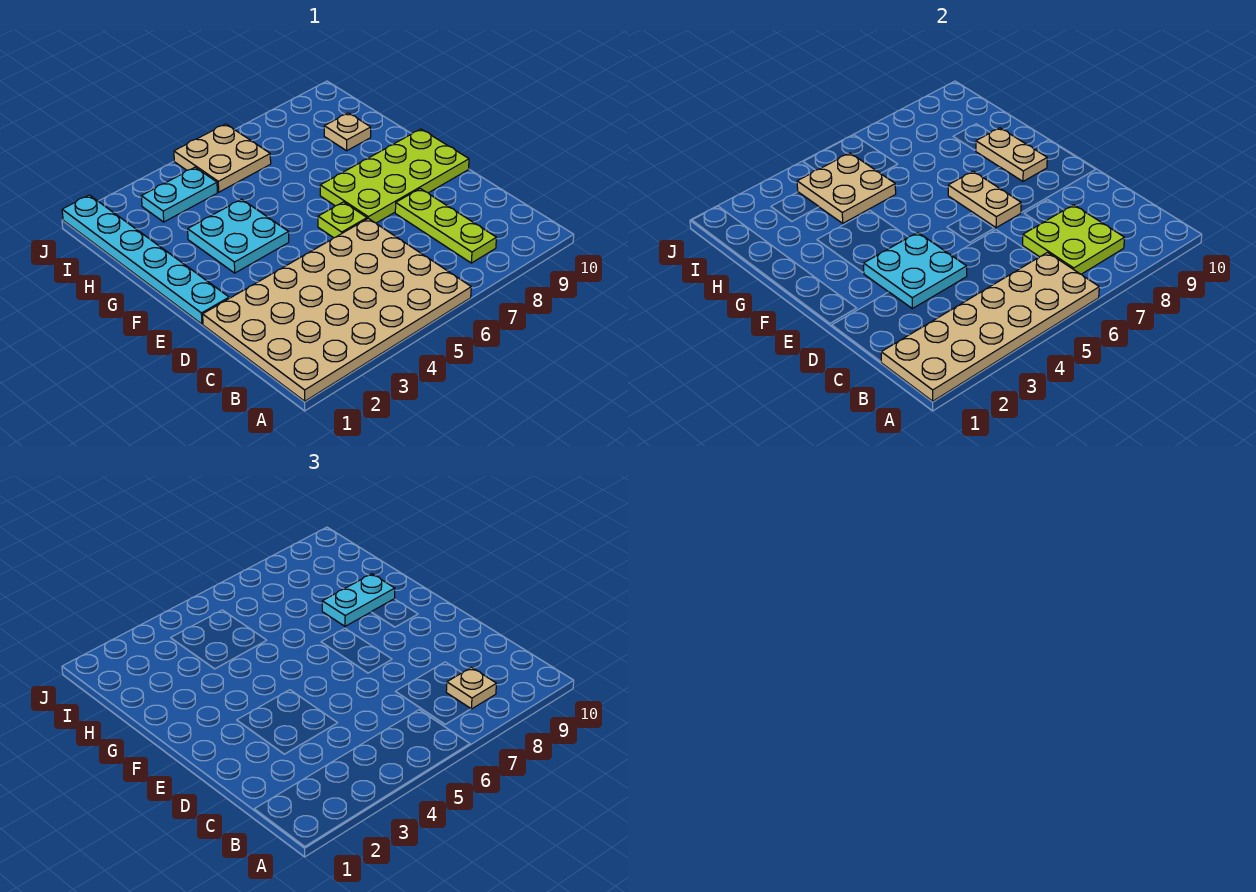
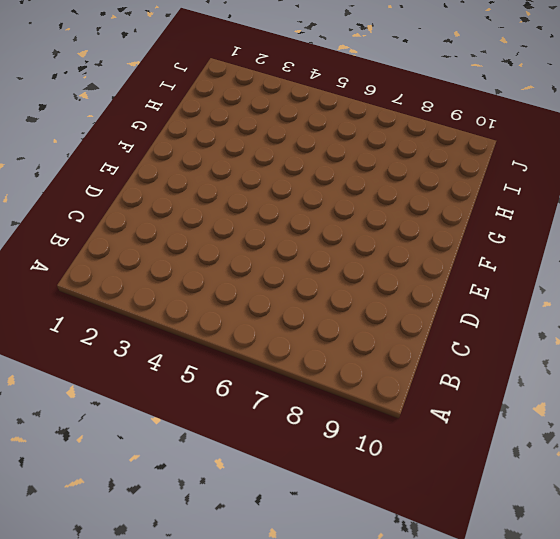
none -> tan plate A1:D6 level 1
none -> lime plate B8:D8 level 1
none -> cyan plate E1:J1 level 1

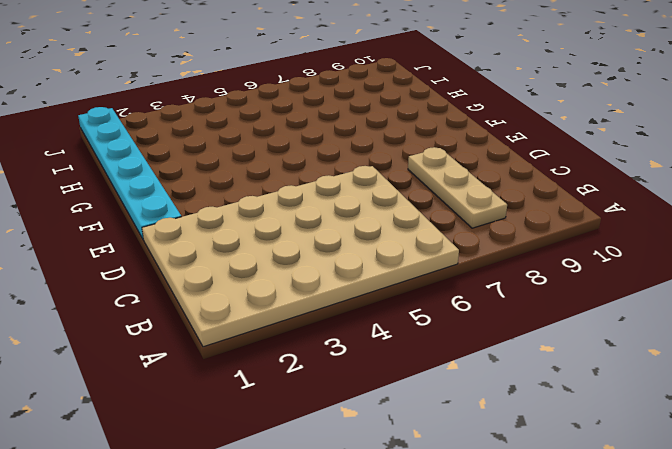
tan plate B8:D8 level 1 -> lime plate B8:D8 level 1
none -> lime plate E6 level 1
none -> lime plate E7:F10 level 1
none -> cyan plate F3:G4 level 1

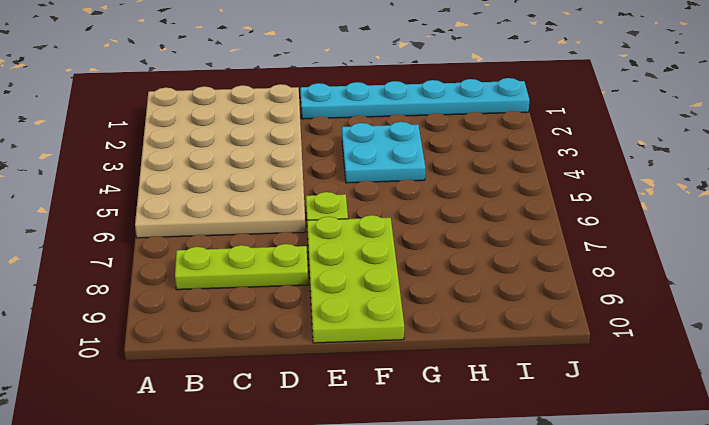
none -> tan plate H9 level 1
none -> cyan plate I3:I4 level 1
none -> tan plate I5:J6 level 1

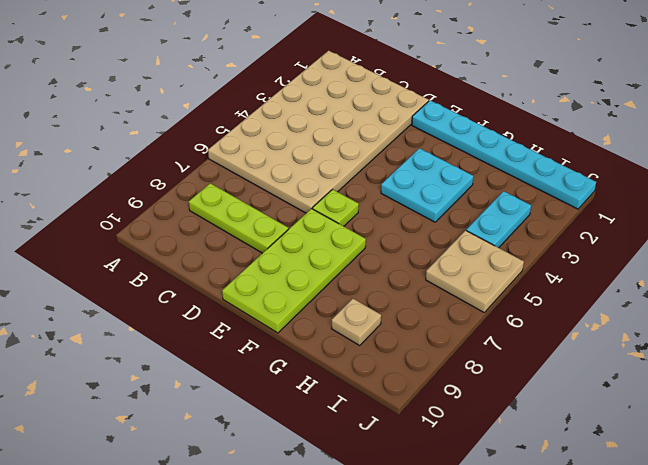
none -> tan plate A1:B6 level 2
none -> lime plate B7:C8 level 2
none -> cyan plate D3:E4 level 2

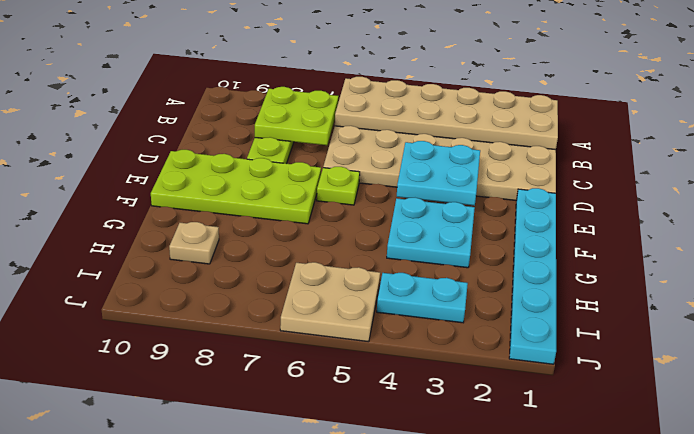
none -> tan plate E7:F7 level 2
none -> tan plate F9:G9 level 2
none -> tan plate H4:I5 level 2

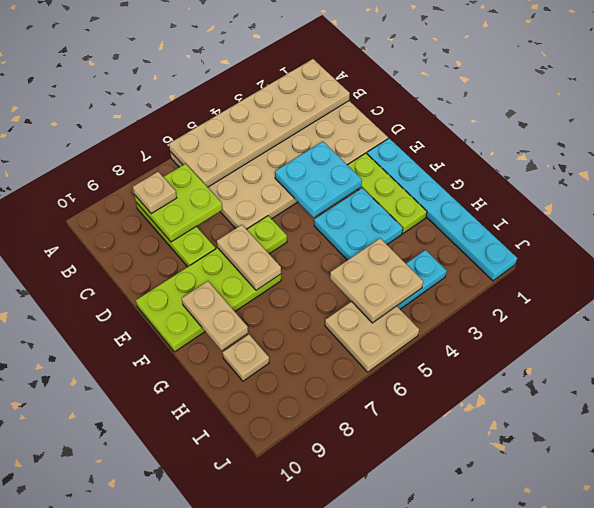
lime plate E2:G2 level 1 -> none
none -> cyan plate G8:G9 level 3

